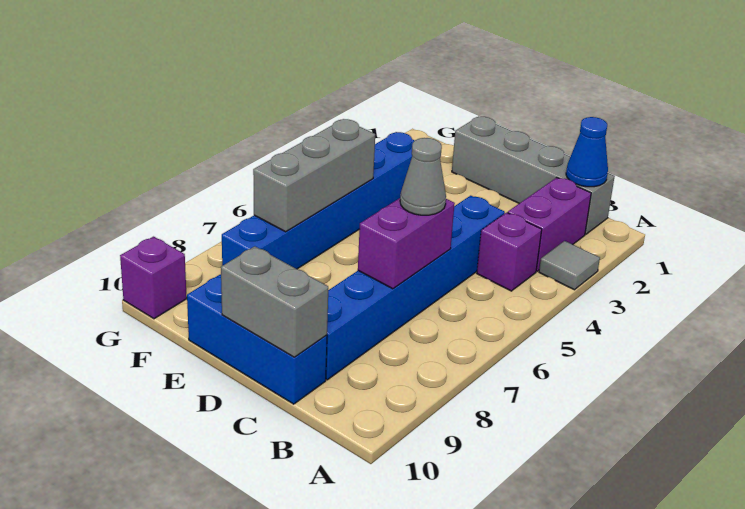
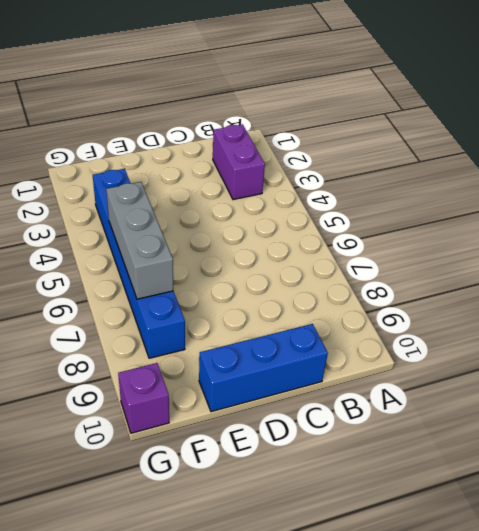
none -> grey tile A3 level 1
none -> grey brick B1:E1 level 1
none -> purple brick B4 level 1

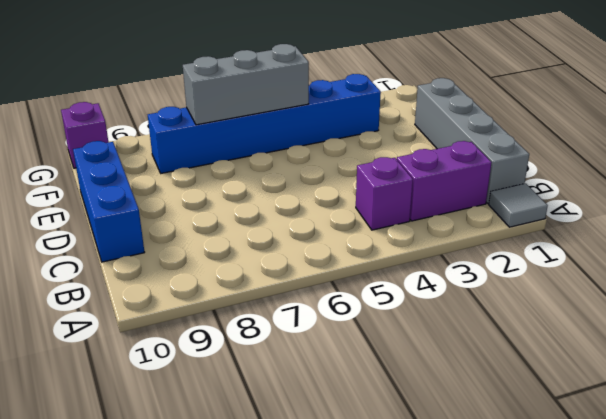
grey tile A1 level 1 -> grey tile A3 level 1
none -> blue brick C4:C9 level 1
none -> blue cone B1 level 2
none -> purple brick C6:C7 level 2

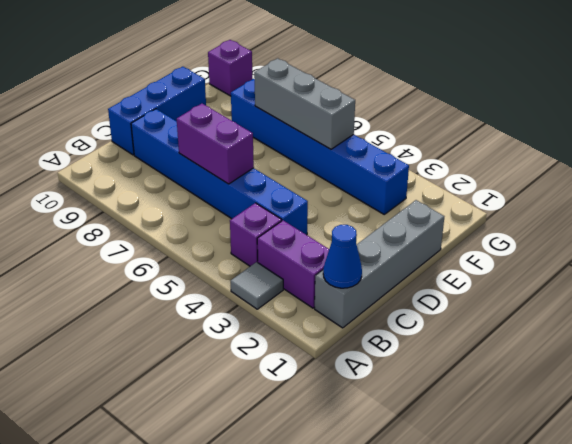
none -> grey brick C10:D10 level 2
none -> grey cone C6 level 3

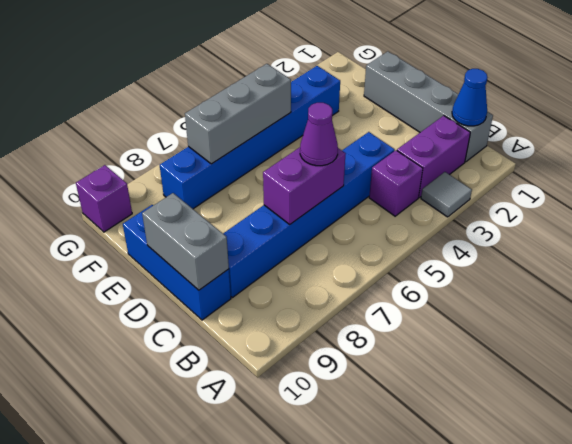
purple cone C6 level 3 -> grey cone C6 level 3

